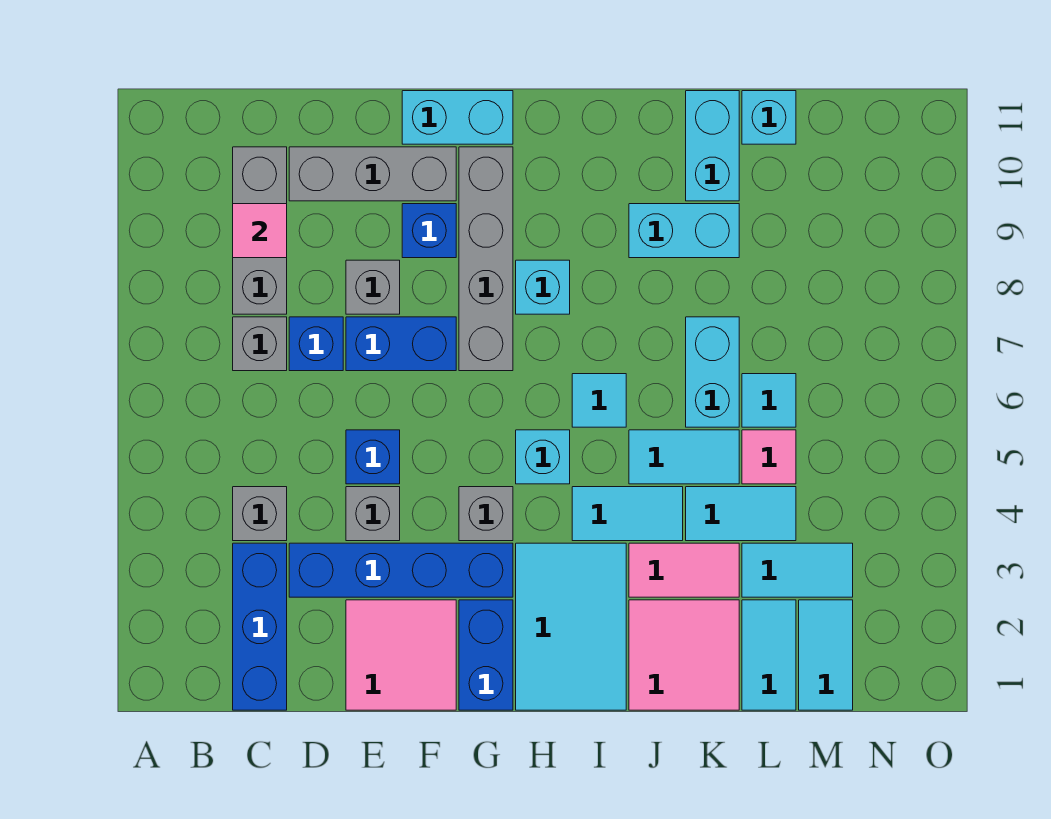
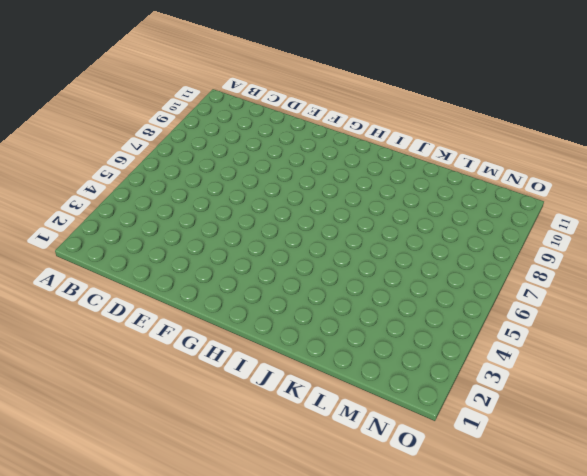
none -> blue brick C1:C3 level 1
none -> grey brick C4 level 1
none -> grey brick C7 level 1
none -> grey brick C8:C10 level 1

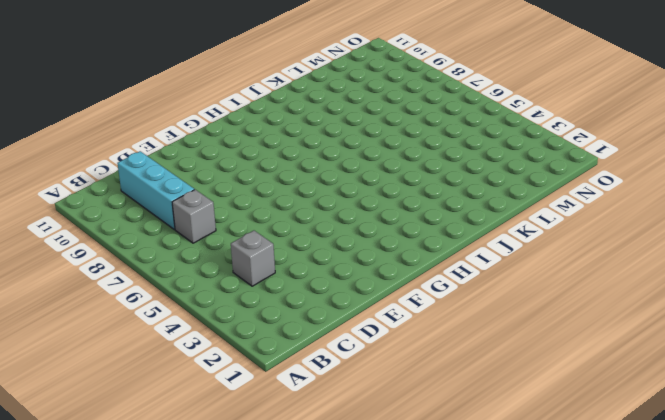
cyan brick C8:C10 level 1 -> grey brick C8:C10 level 1
none -> blue brick C1:C3 level 1
none -> blue brick D3:G3 level 1
none -> blue brick D7 level 1
none -> grey brick D10:F10 level 1

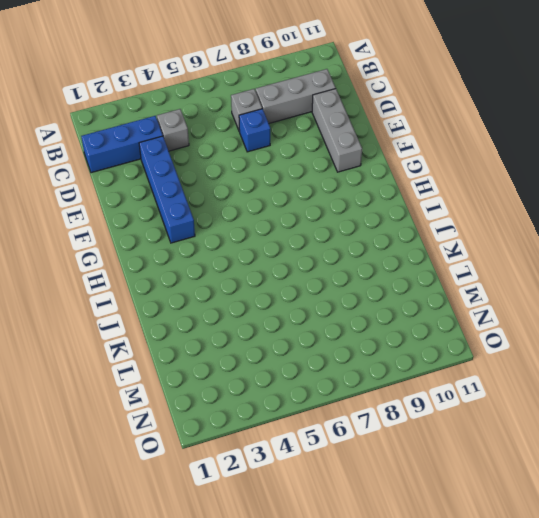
none -> pink tile E1:F2 level 1
none -> grey brick E4 level 1
none -> blue brick E5 level 1
none -> blue brick E7:F7 level 1

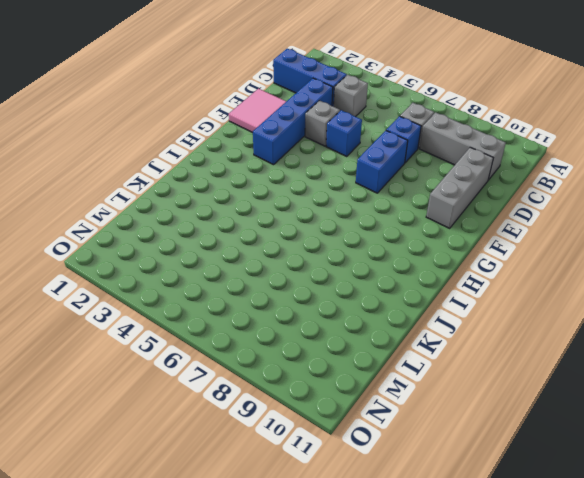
none -> grey brick E8 level 1
none -> blue brick F9 level 1
none -> cyan brick F11:G11 level 1
none -> blue brick G1:G2 level 1

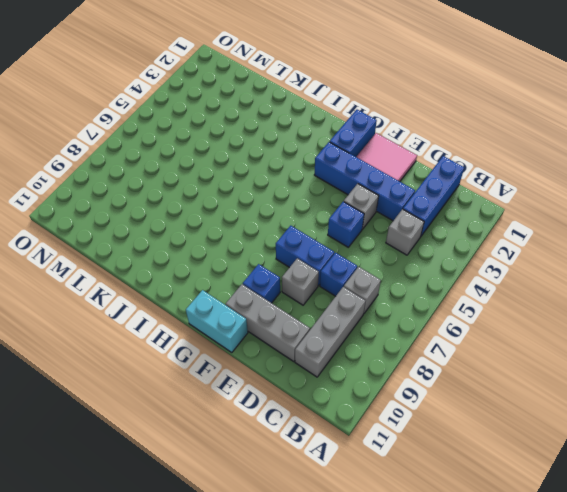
none -> grey brick G4 level 1
none -> grey brick G7:G10 level 1
none -> cyan tile H1:I3 level 1
none -> cyan brick H5 level 1

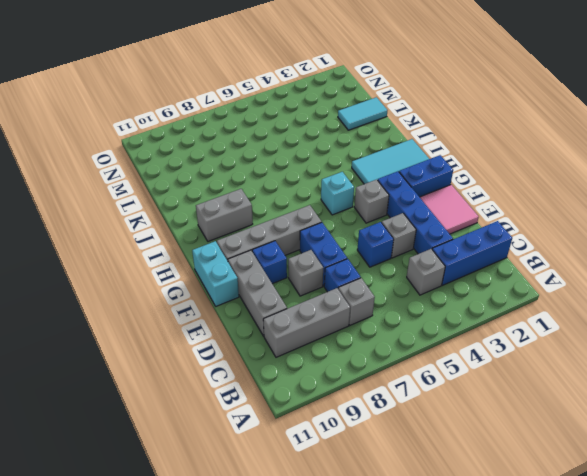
grey brick I9:I10 level 1 -> none
none -> cyan brick H8 level 1
none -> cyan tile I4:J4 level 1
none -> cyan tile I6 level 1
none -> pink tile J1:K2 level 1

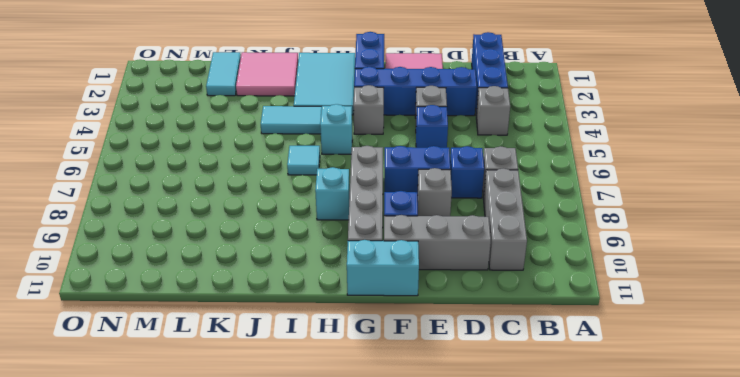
none -> pink tile J3:K3 level 1
none -> cyan tile J5:K5 level 1
none -> cyan brick J9:K9 level 1
none -> cyan tile K4:L4 level 1

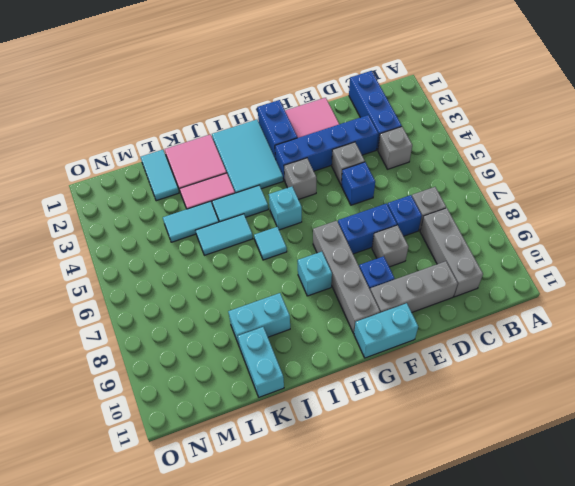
none -> cyan brick K6:K7 level 1
none -> cyan tile L3:M3 level 1
none -> pink tile L5 level 1
none -> cyan tile L6 level 1

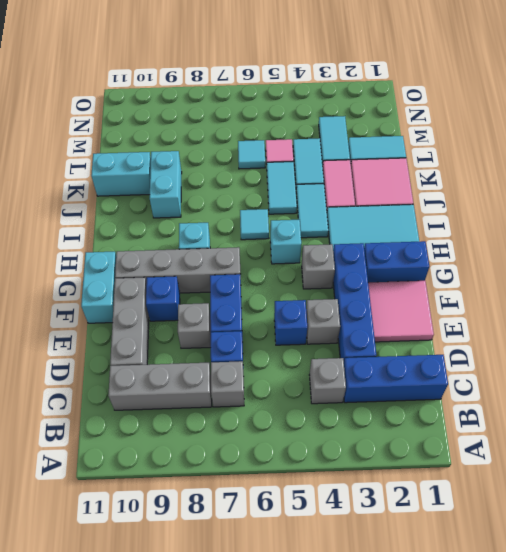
none -> cyan brick K6:K7 level 1
none -> cyan brick L11 level 1
none -> cyan tile M1:M2 level 1
none -> pink tile C9 level 2

